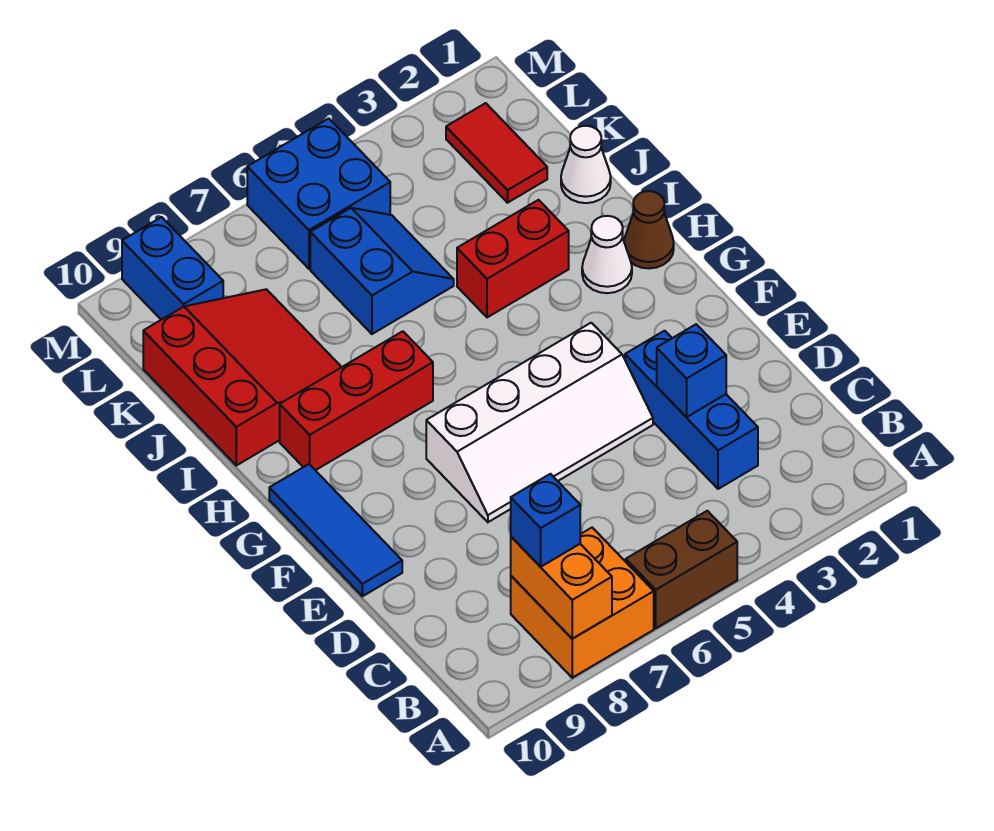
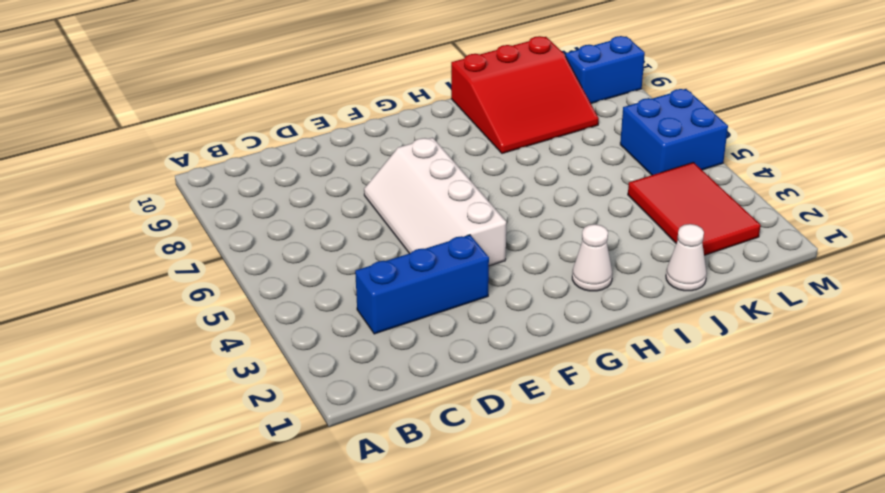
red tile K2:L4 level 1 -> red tile K2:L2 level 1
none -> brown brick A5:A6 level 1
none -> orange brick A7:B8 level 1
none -> blue tile E10:G10 level 1

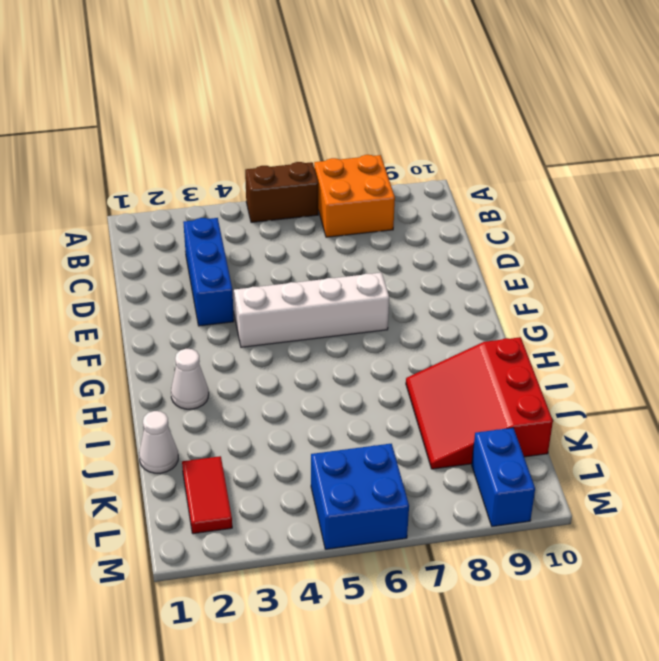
none -> blue tile E10:G10 level 1
none -> brown cone H1 level 1
none -> red brick H7:H9 level 1

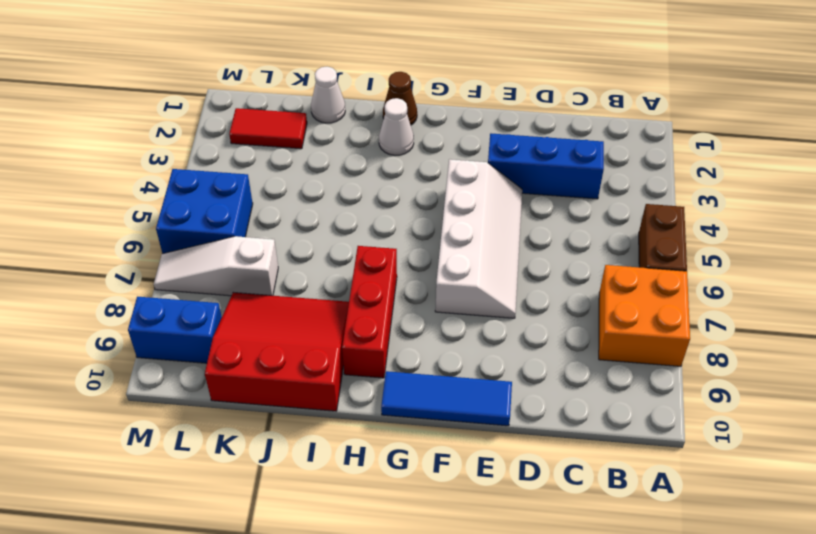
white slope K7:M7 level 1 top K -> none
none -> red brick I3:I4 level 1
none -> blue slope J5:K6 level 1 top 6
none -> orange brick A8:B8 level 2

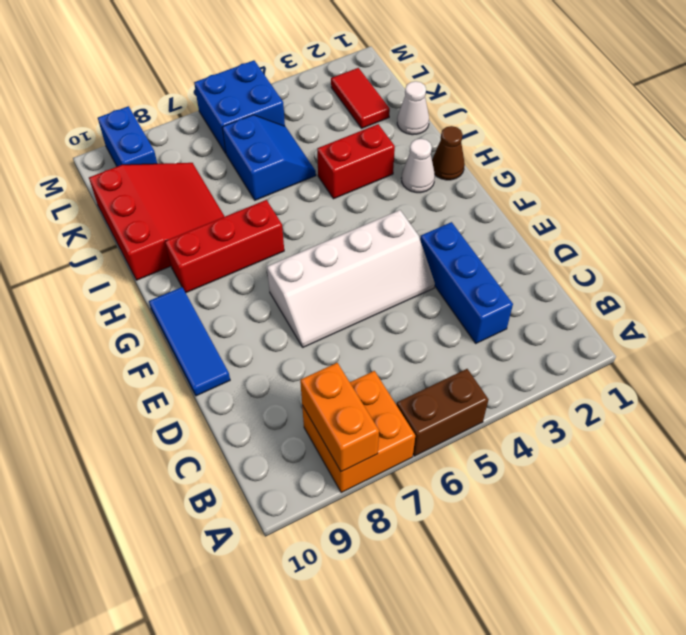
none -> blue brick D3 level 2
none -> blue brick B8 level 3

